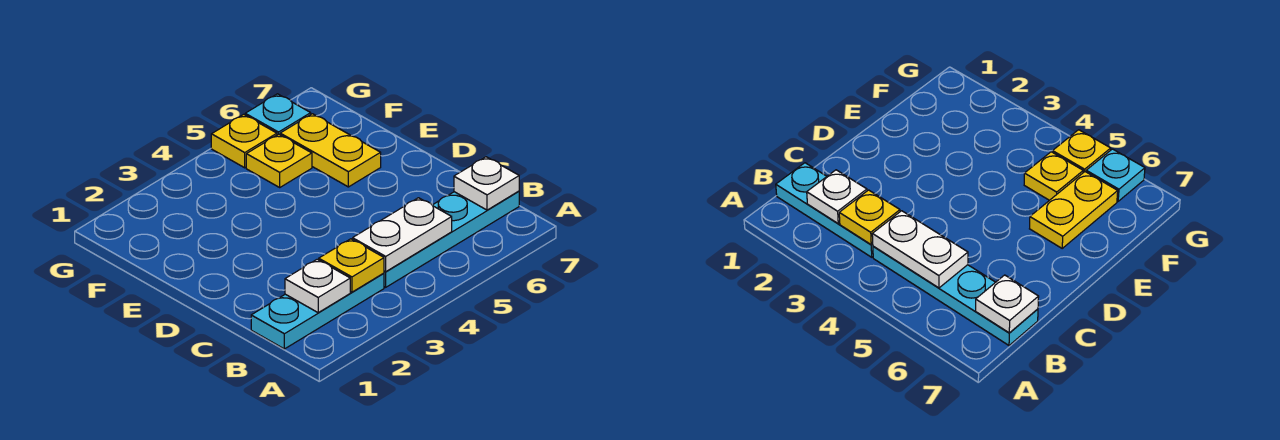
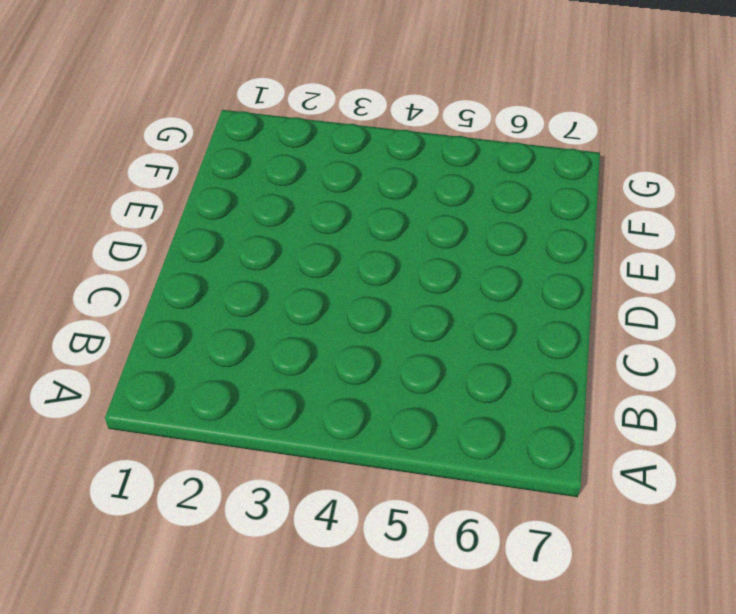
none -> cyan plate B1:B3 level 1
none -> cyan plate B4:B7 level 1

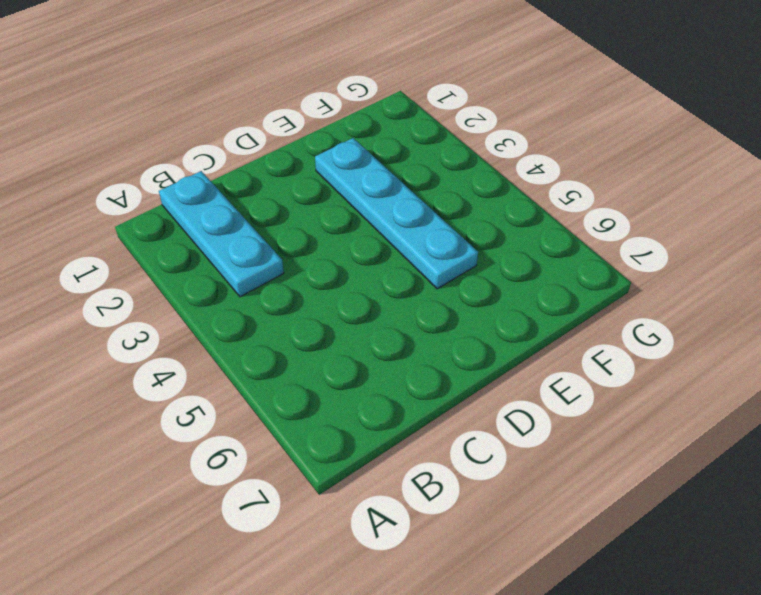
cyan plate E2:E5 level 1 -> cyan plate B4:B7 level 1
none -> yellow plate E6:F6 level 1
none -> yellow plate F5 level 1

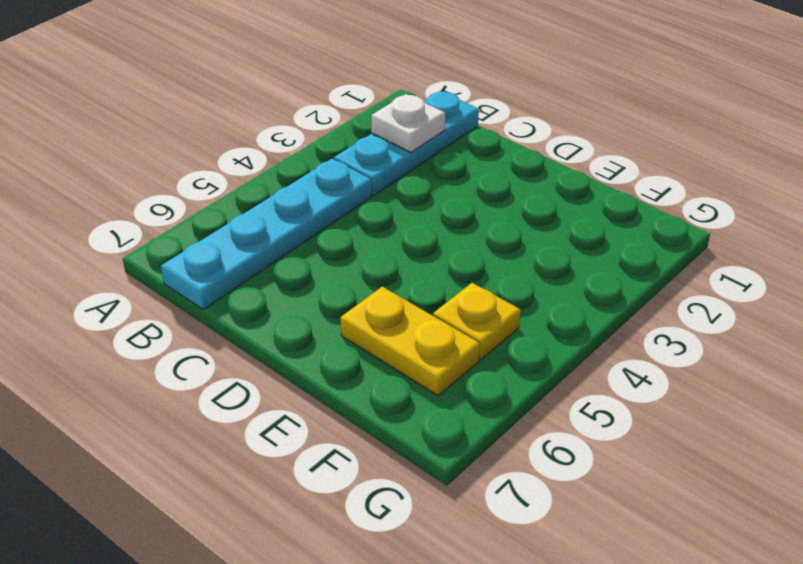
none -> yellow plate G5 level 1
none -> cyan plate G6 level 1

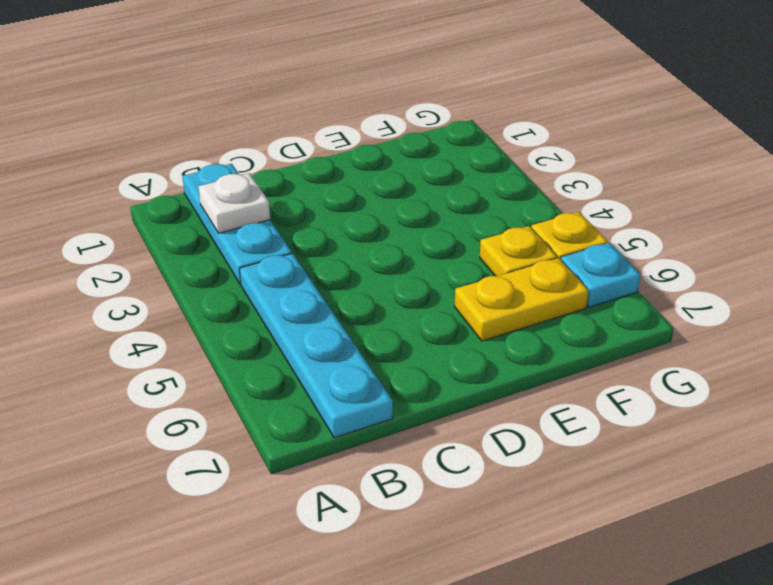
none -> yellow plate B3 level 2
none -> white plate B4:B5 level 2

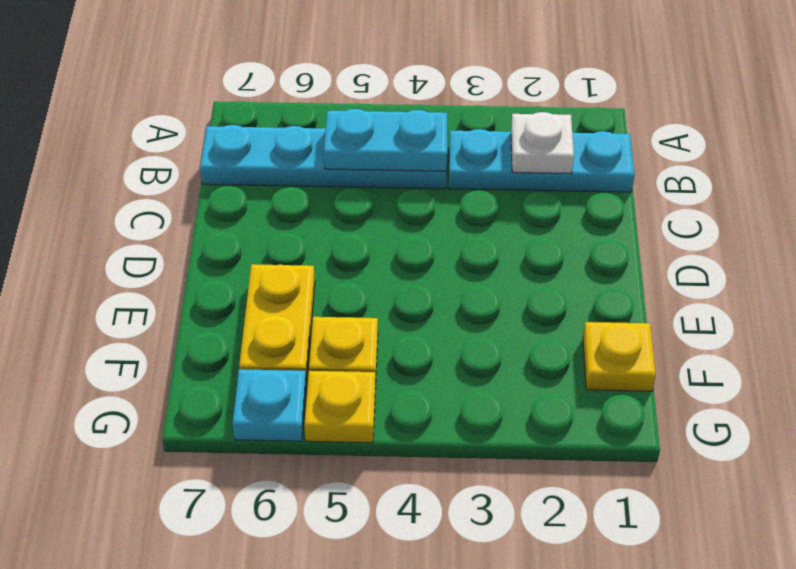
cyan plate B4:B5 level 2 -> white plate B4:B5 level 2
yellow plate F1 level 1 -> yellow plate B3 level 2
none -> white plate B7 level 2

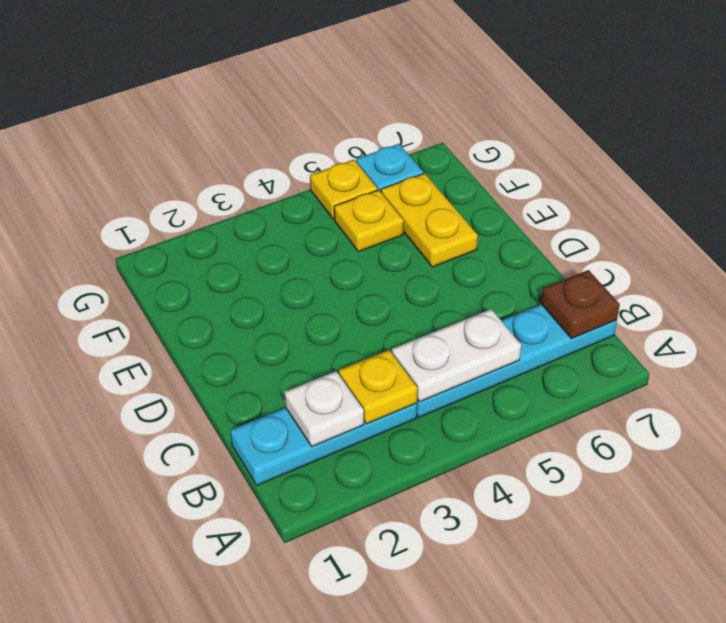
brown plate B7 level 2 -> white plate B7 level 2

